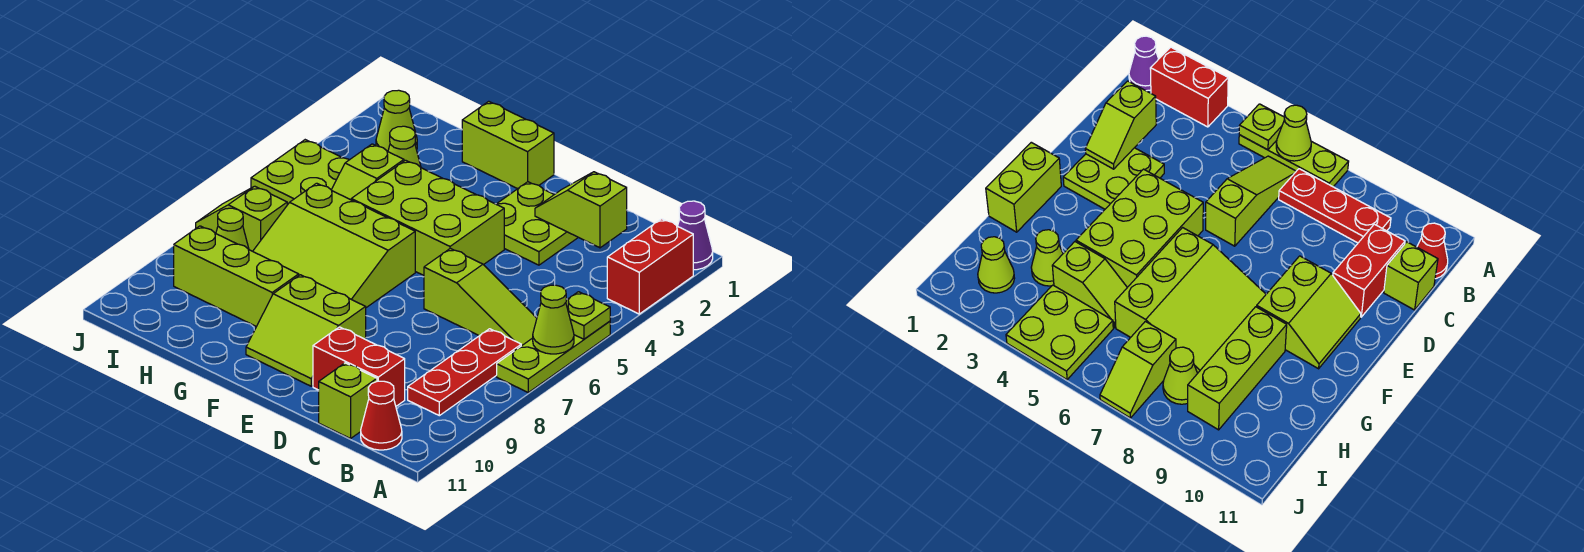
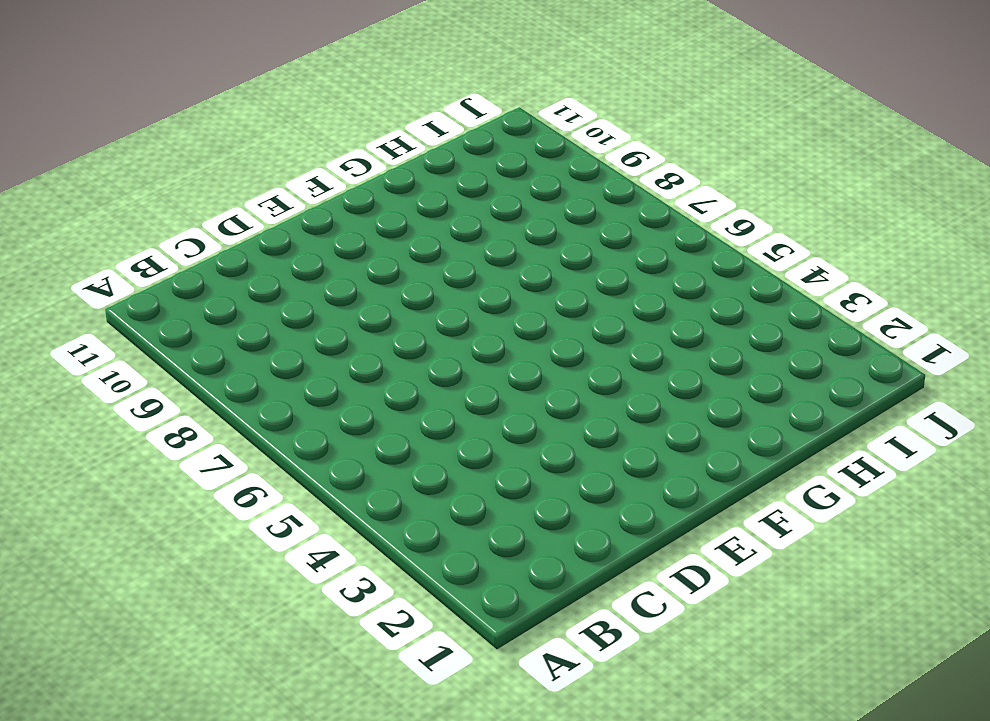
none -> purple cone A1 level 1
none -> red brick A2:A3 level 1
none -> lime plate A5:A7 level 1

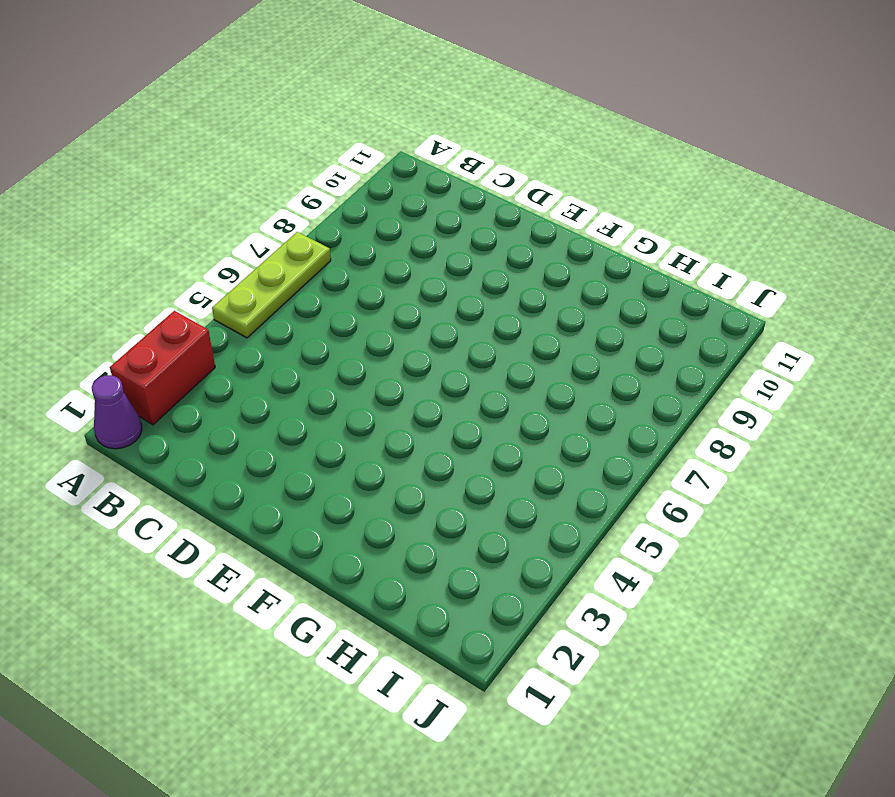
none -> lime slope B6:D6 level 1 top D
none -> red plate B7:B9 level 1
none -> red cone B11 level 1

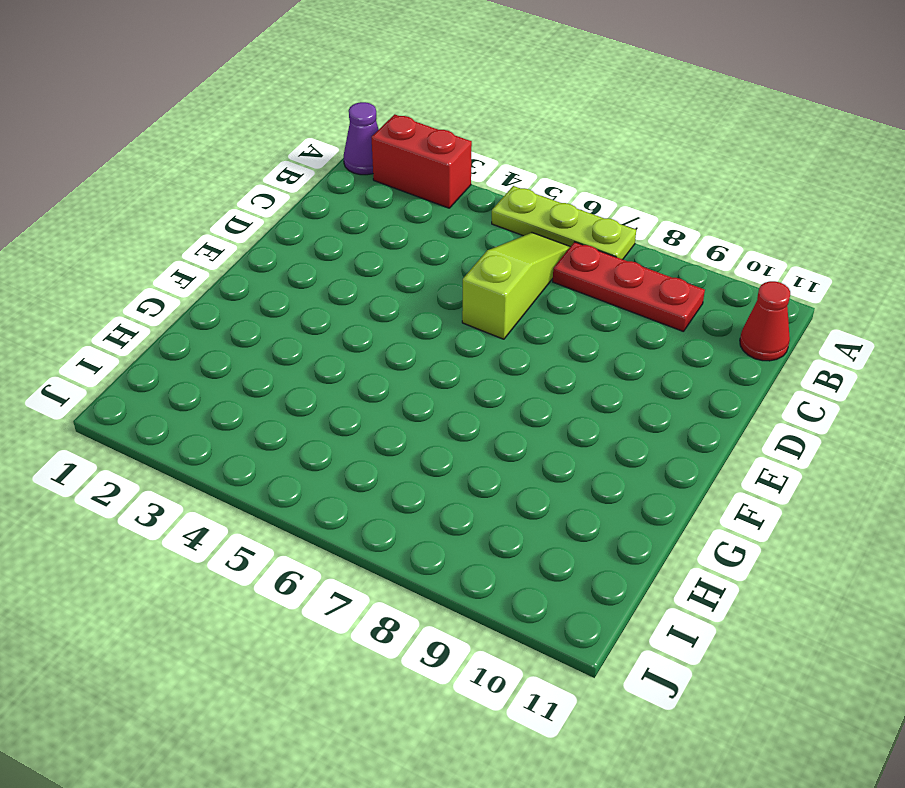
none -> red brick C10:D10 level 1
none -> lime brick C11 level 1
none -> lime plate D2:E3 level 1

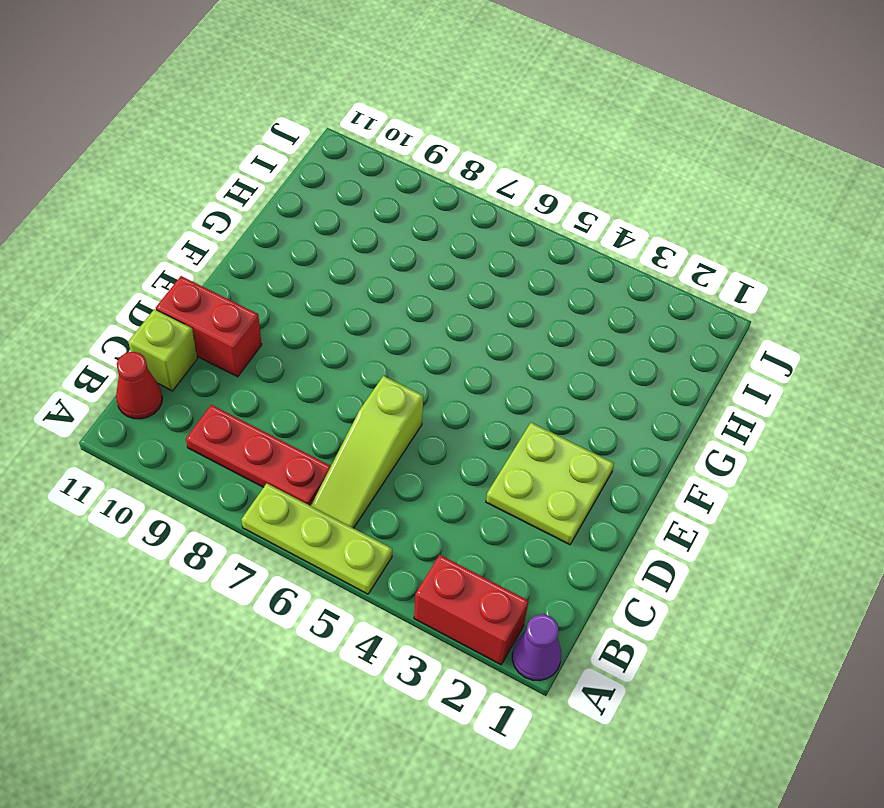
red brick D10:D11 level 1 -> red brick C10:D10 level 1
none -> lime brick E4:G5 level 1
none -> lime slope E9:F10 level 1 top 9
none -> lime brick F1:G1 level 1

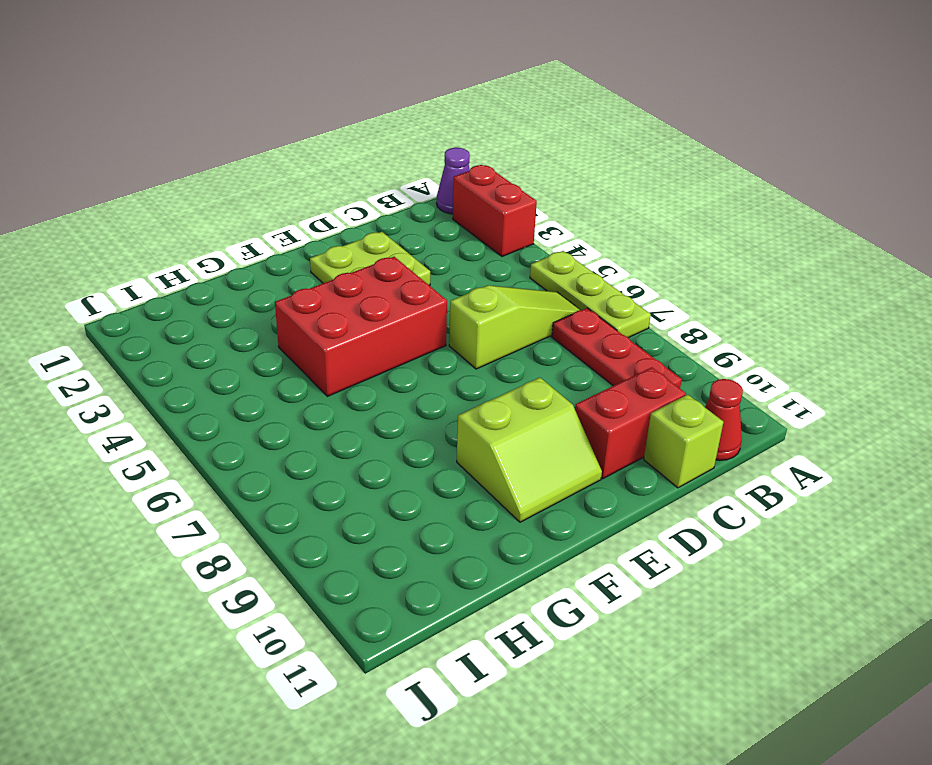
red brick E4:G5 level 1 -> lime brick E4:G5 level 1
none -> lime brick F1:G1 level 1
none -> lime slope F6:H8 level 1 top 6
none -> lime brick G9:I9 level 1

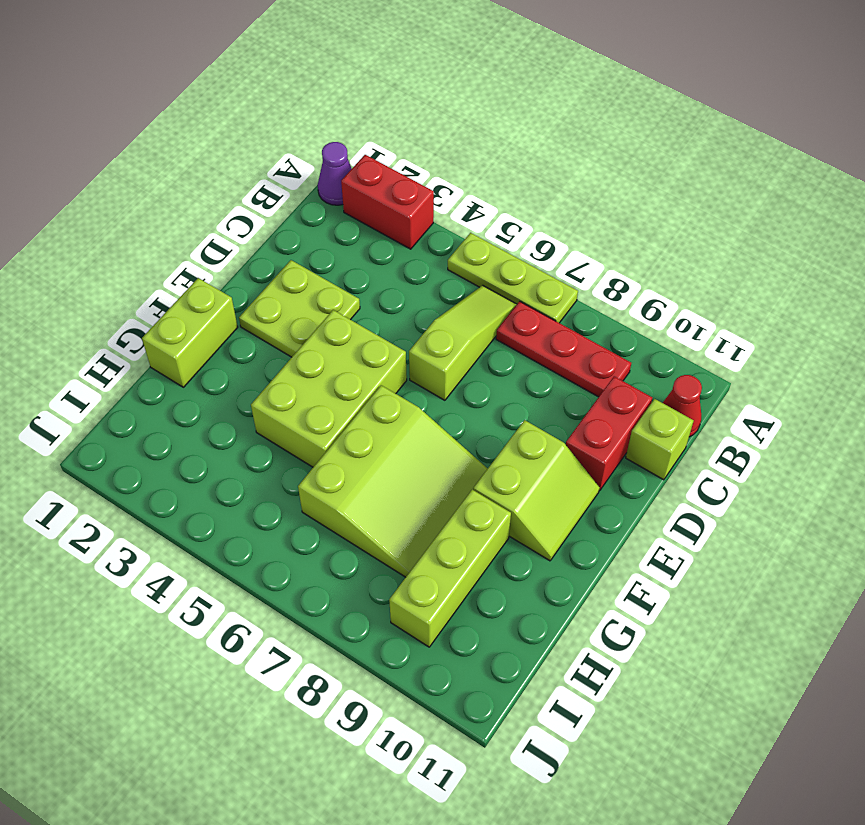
none -> lime cone H3 level 1
none -> lime slope H4:H5 level 1 top 4
none -> lime cone I2 level 1

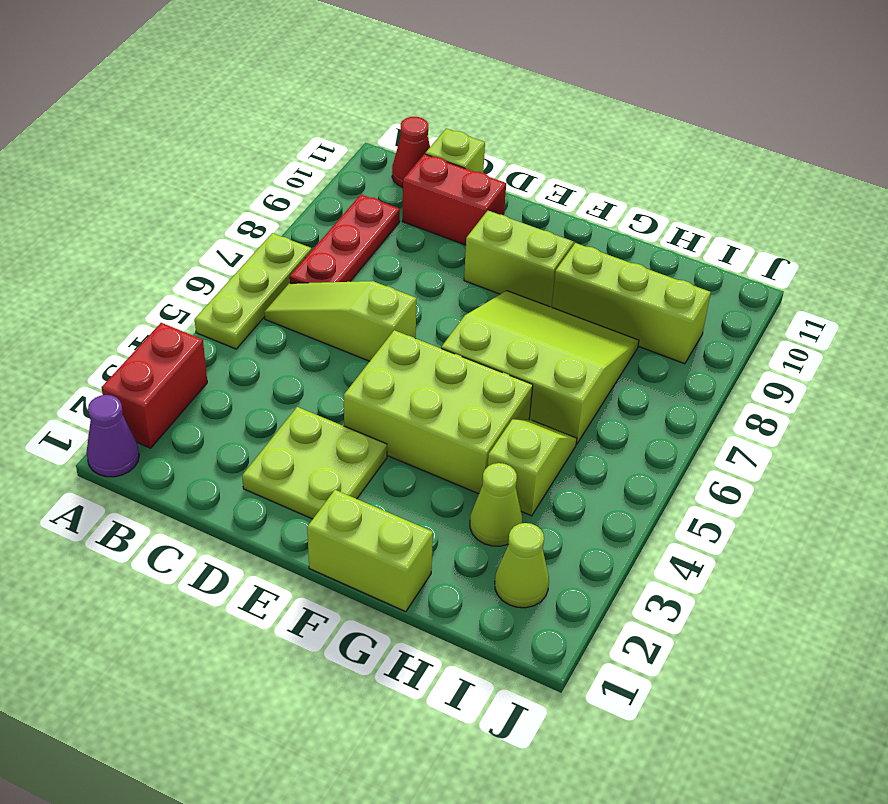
none -> lime plate I4:J5 level 1
none -> lime slope I7:J7 level 1 top I
none -> lime cone I8 level 1

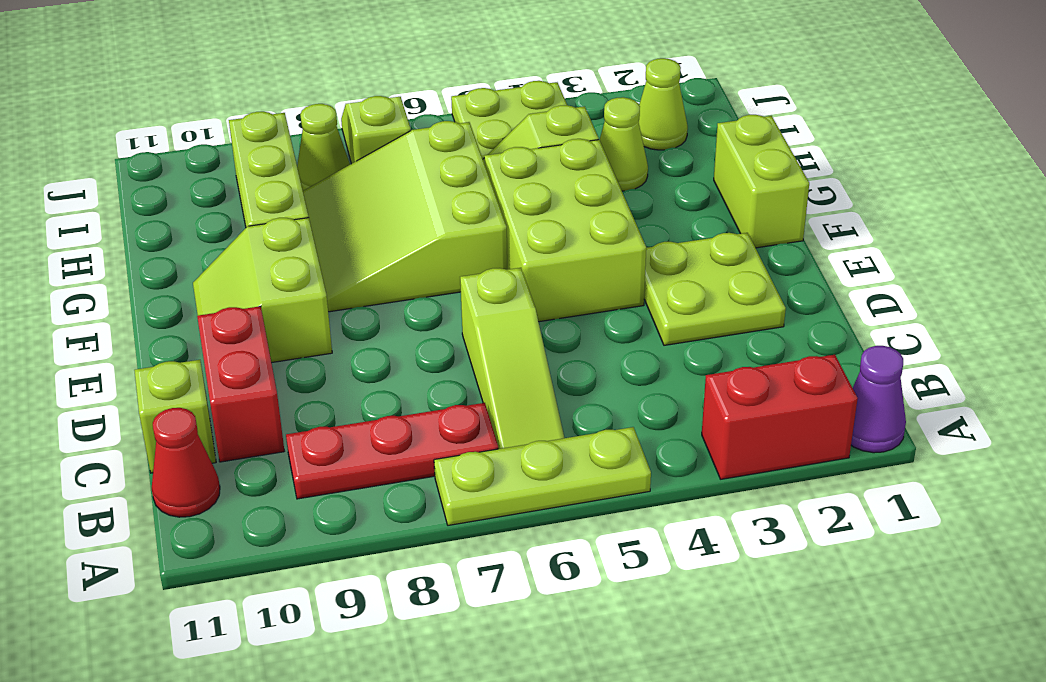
none -> lime plate A5 level 2
none -> lime cone A6 level 2
none -> lime slope C2:D2 level 2 top C

